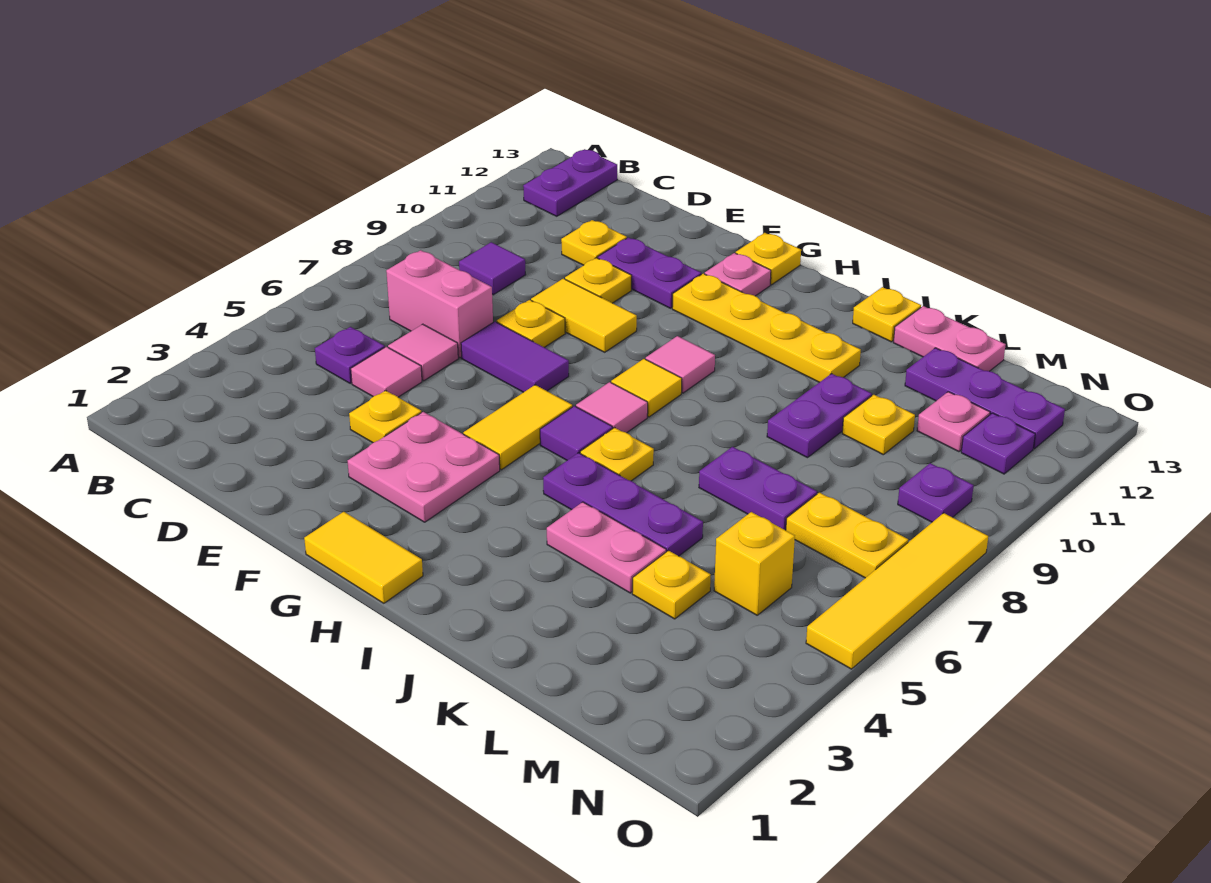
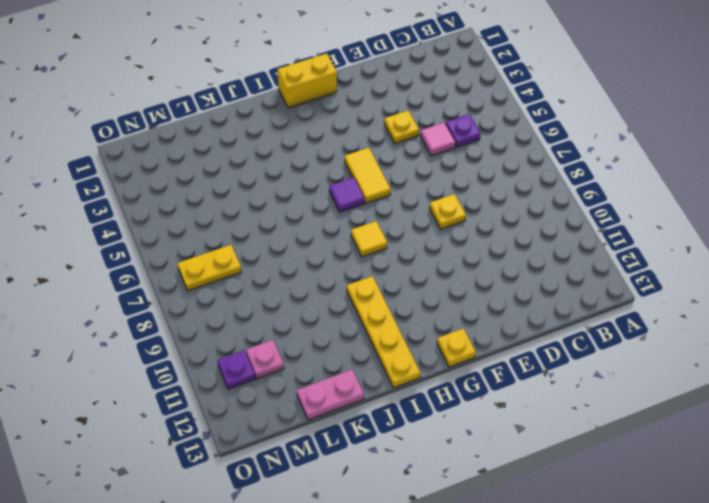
yellow brick G1:H1 level 1 -> yellow tile G1:H1 level 1
yellow plate I10:I13 level 1 -> yellow plate G11:J11 level 1
none -> purple plate B12:B13 level 1
none -> pink brick C7:D7 level 1
none -> purple tile C9 level 1
none -> pink tile D6 level 1

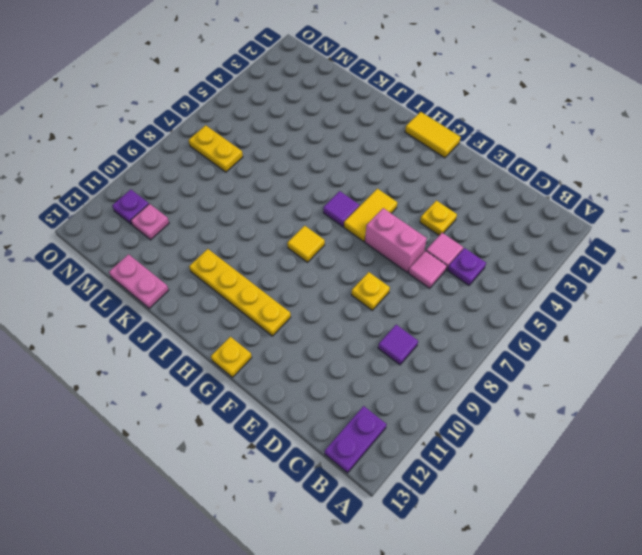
pink brick E6:F6 level 1 -> pink brick C7:D7 level 1
none -> yellow plate D11 level 1
none -> purple tile E7:F7 level 1
none -> yellow tile E9:F9 level 1
none -> yellow plate E10 level 1

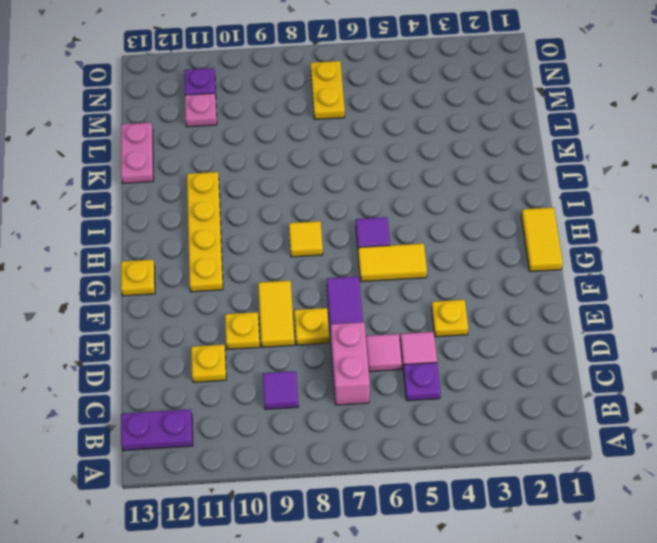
none -> purple plate E11:F11 level 1
none -> pink plate F3:G4 level 1
none -> pink plate G12 level 1
none -> pink tile H7 level 1

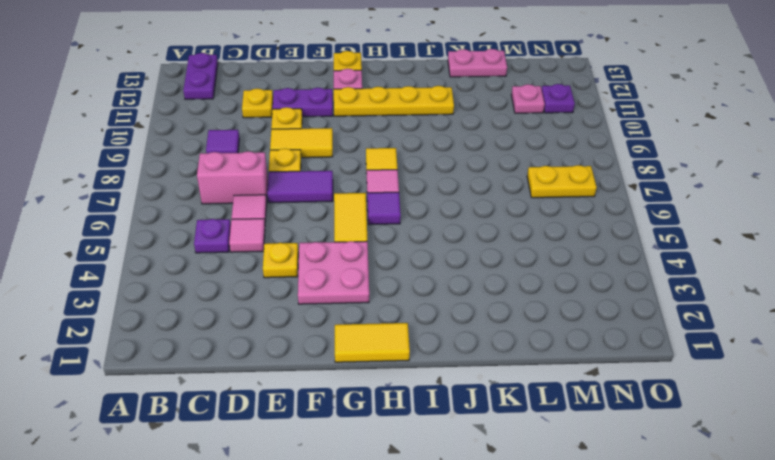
none -> pink tile H9 level 1
none -> purple plate I5:K5 level 1
none -> yellow plate I6 level 1
none -> pink plate J4:K4 level 1

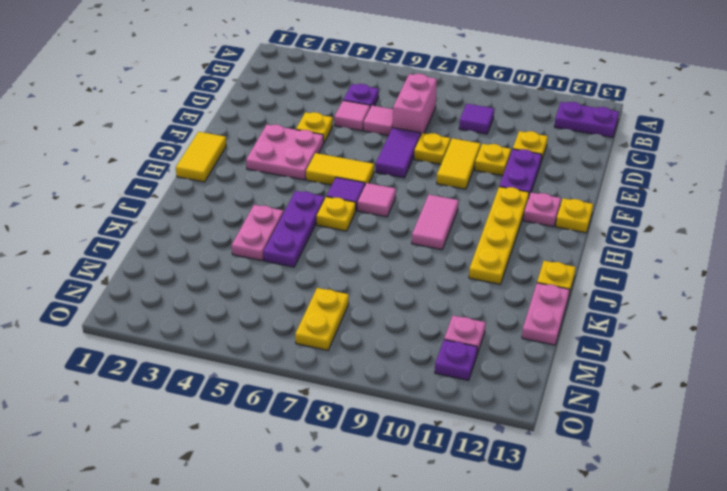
pink tile H9:I9 level 1 -> pink tile H9 level 1
none -> yellow tile H8 level 1
none -> purple plate K7:L7 level 1
none -> purple plate K9:K10 level 1
none -> yellow plate L4 level 1

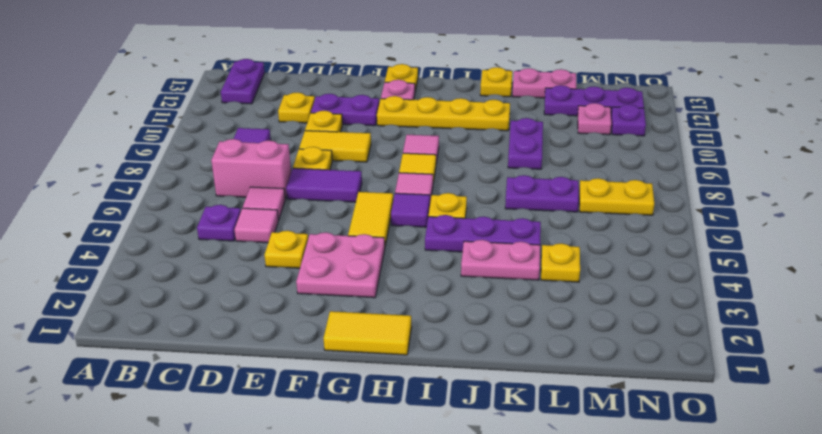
none -> yellow plate L10 level 1
none -> yellow brick M5 level 1
none -> purple plate N9 level 1
none -> yellow tile O5:O8 level 1

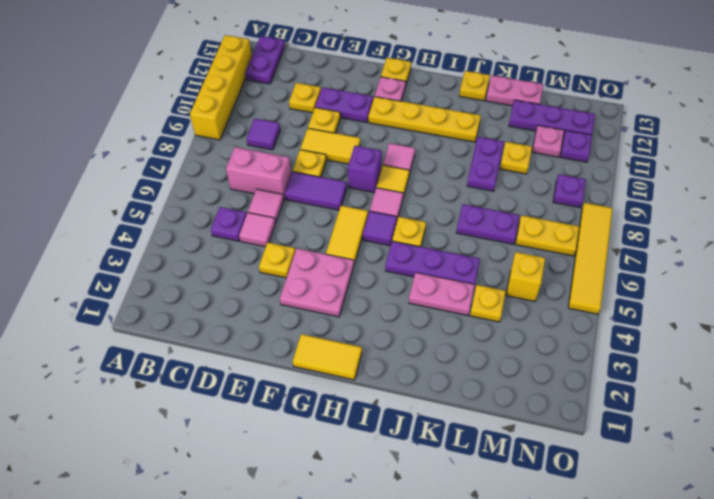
yellow brick A9:A12 level 1 -> none
purple brick G8 level 1 -> none

